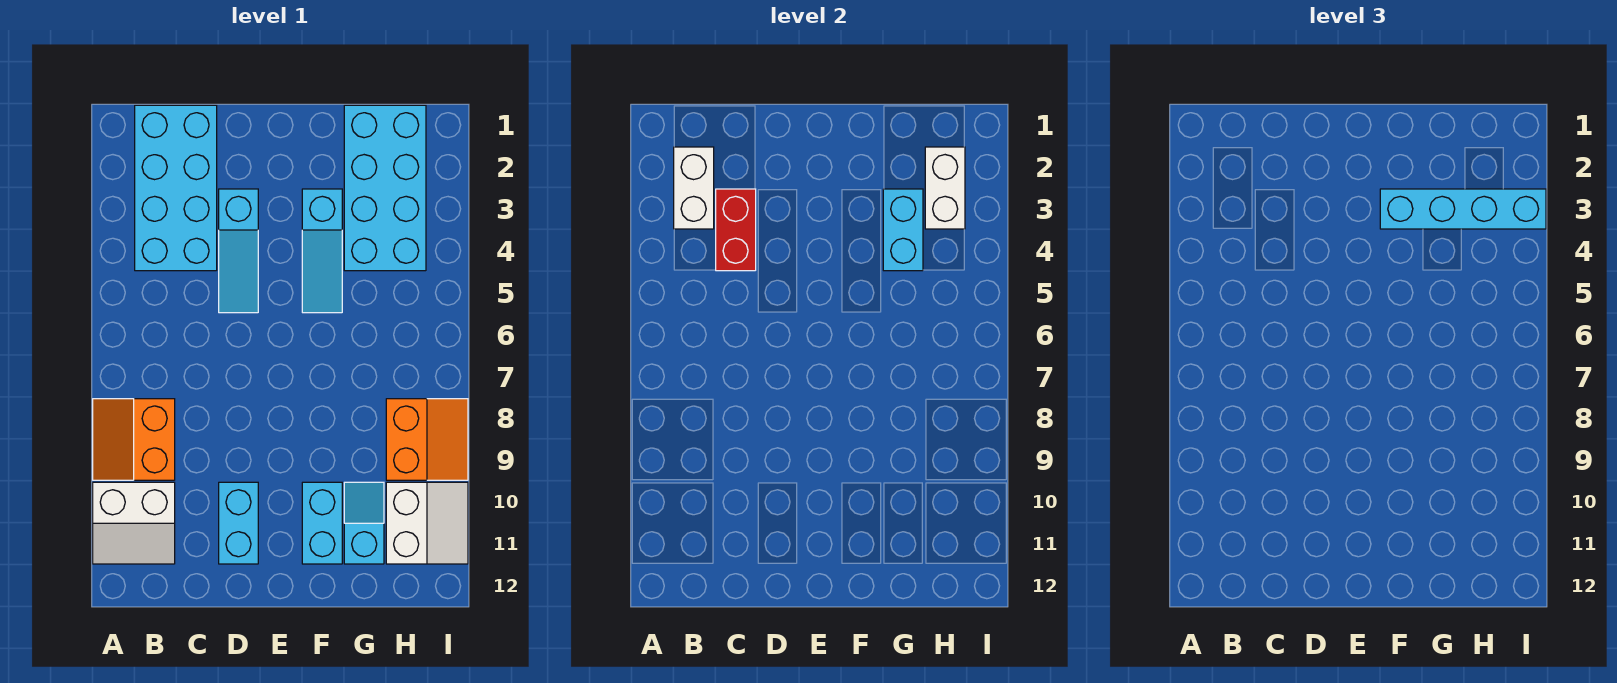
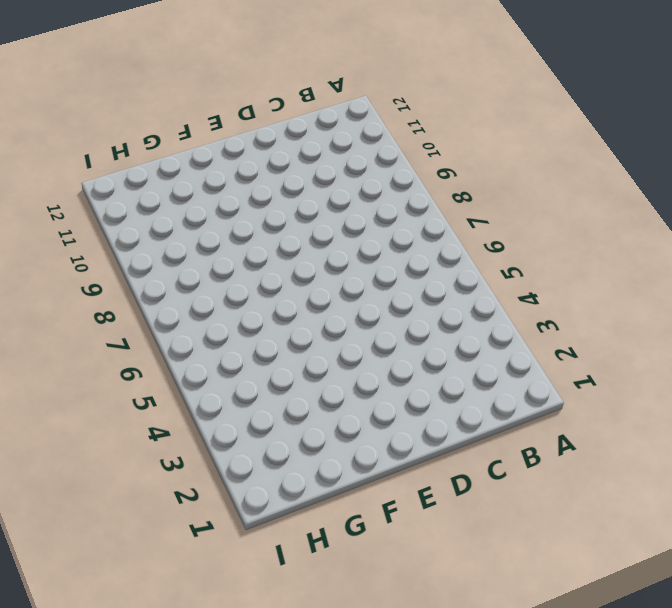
none -> orange slope A8:B9 level 1 top B
none -> white slope A10:B11 level 1 top 10
none -> cyan brick B1:C4 level 1

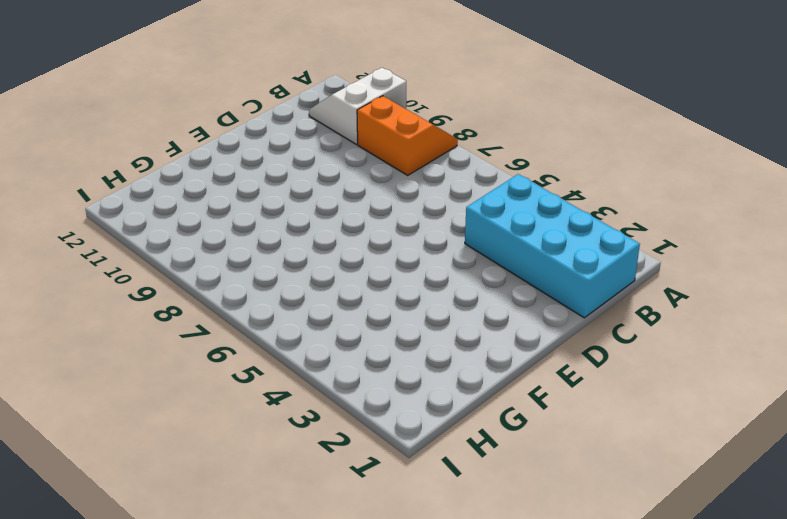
none -> cyan slope D3:D5 level 1 top 3
none -> cyan brick D10:D11 level 1
none -> cyan slope F3:F5 level 1 top 3

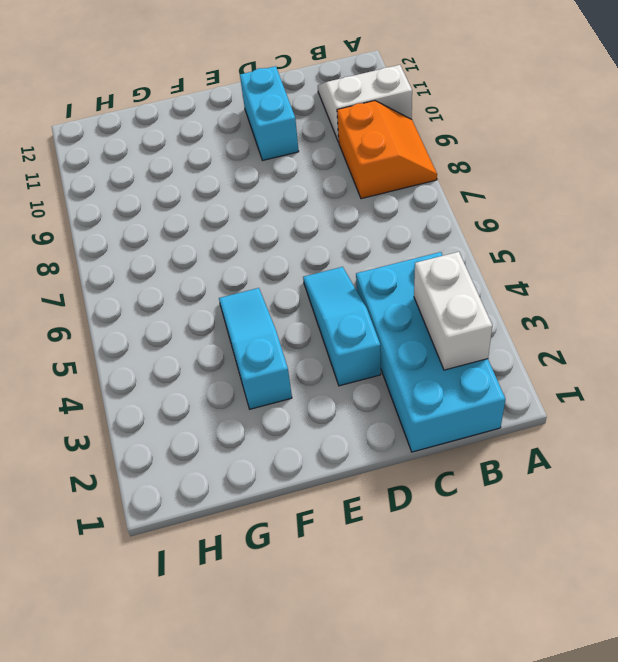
none -> cyan brick F10:F11 level 1
none -> cyan brick G1:H4 level 1
none -> cyan slope G10:G11 level 1 top 11

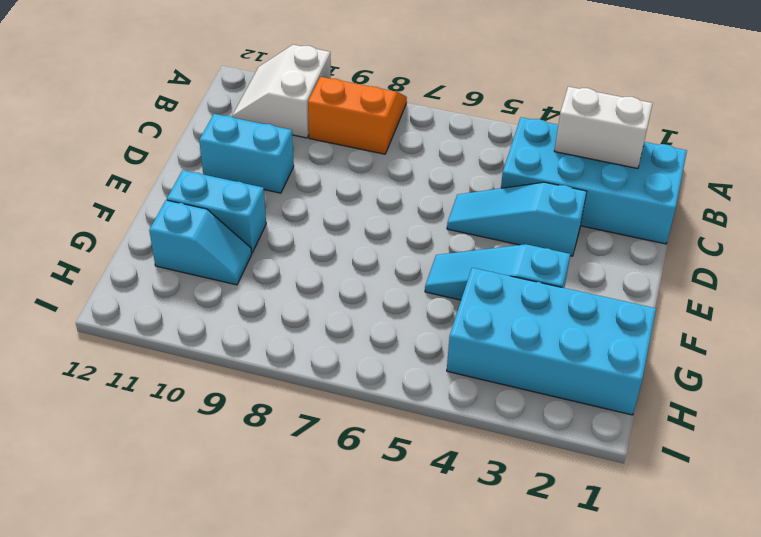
none -> orange slope H8:I9 level 1 top H
none -> white slope H10:I11 level 1 top H
none -> red brick C3:C4 level 2

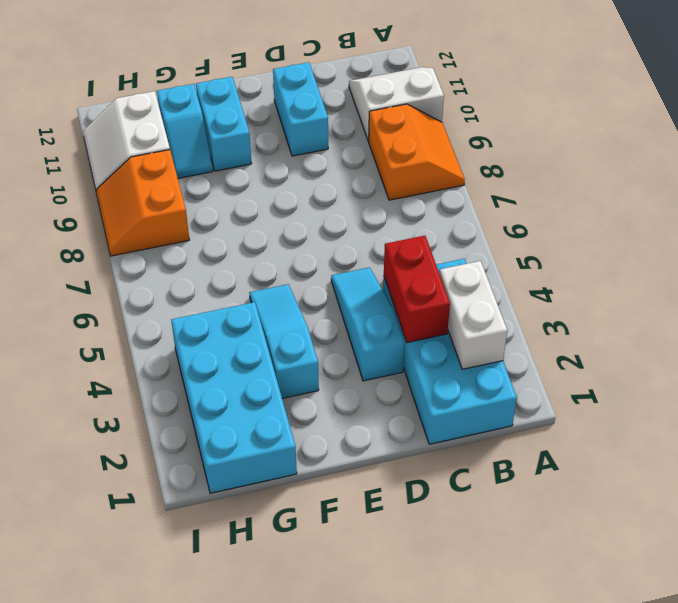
none -> cyan brick G3:G4 level 2
none -> white brick H2:H3 level 2
none -> cyan brick F3:I3 level 3

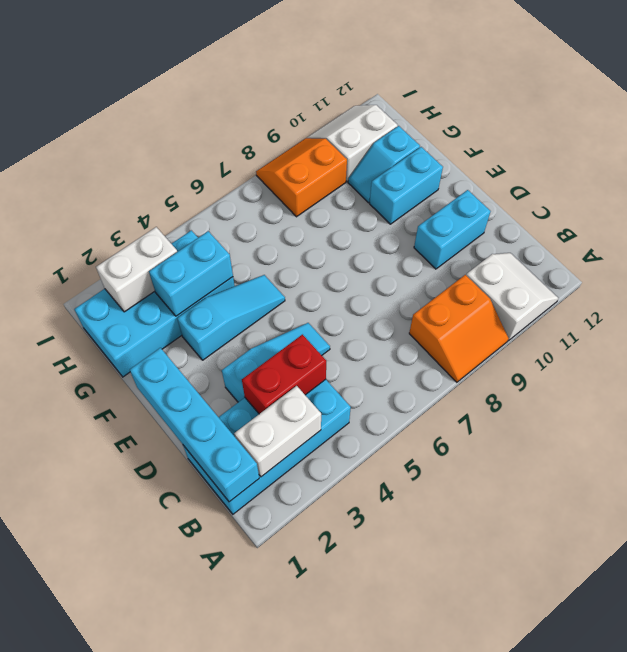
cyan brick B1:E1 level 2 -> cyan brick F3:I3 level 3

